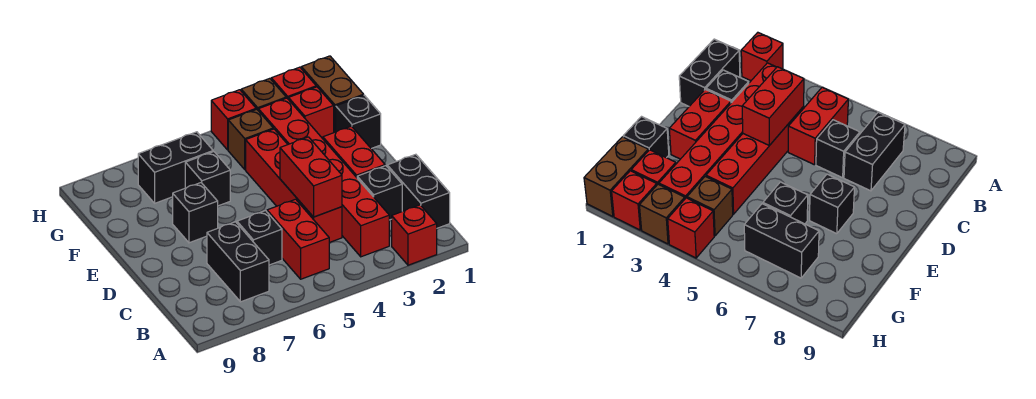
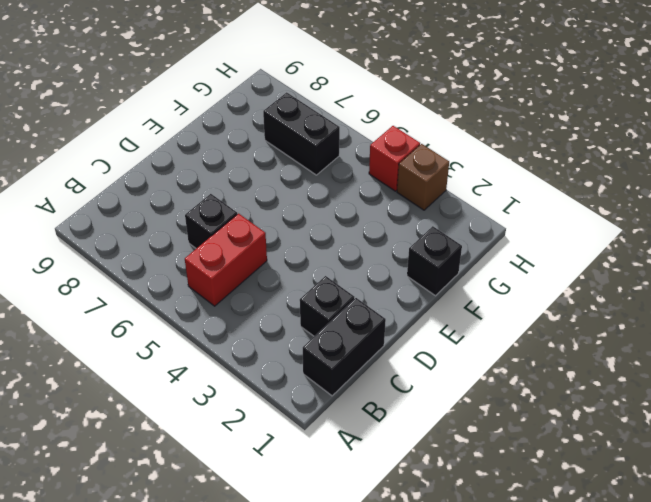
none -> red brick A2 level 1
none -> red brick B3:G3 level 1
none -> black brick B7:C7 level 1

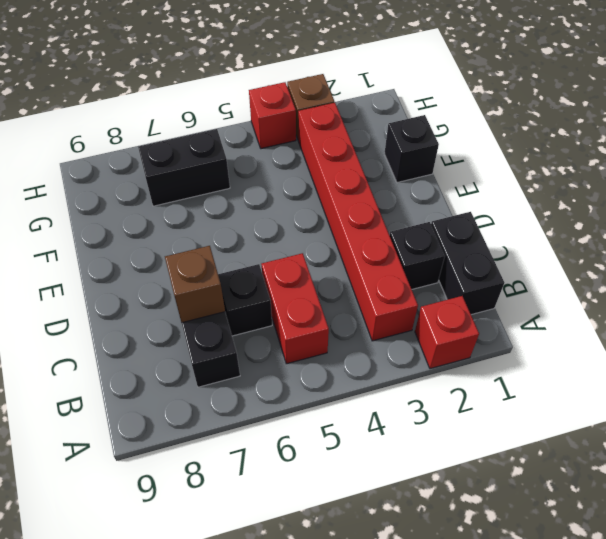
brown brick C7 level 2 -> brown brick G4 level 1
none -> red brick C4:F4 level 1
none -> red brick D2:E2 level 1
none -> black brick E7 level 1

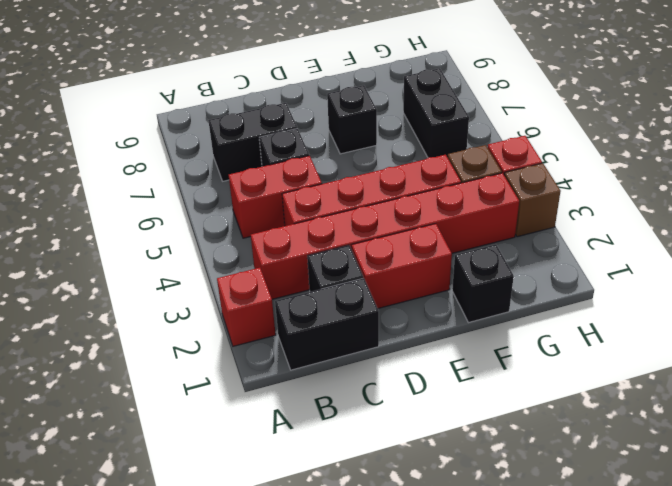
none -> black brick F6 level 1
none -> brown brick G1:H1 level 1
none -> red brick G2 level 1

